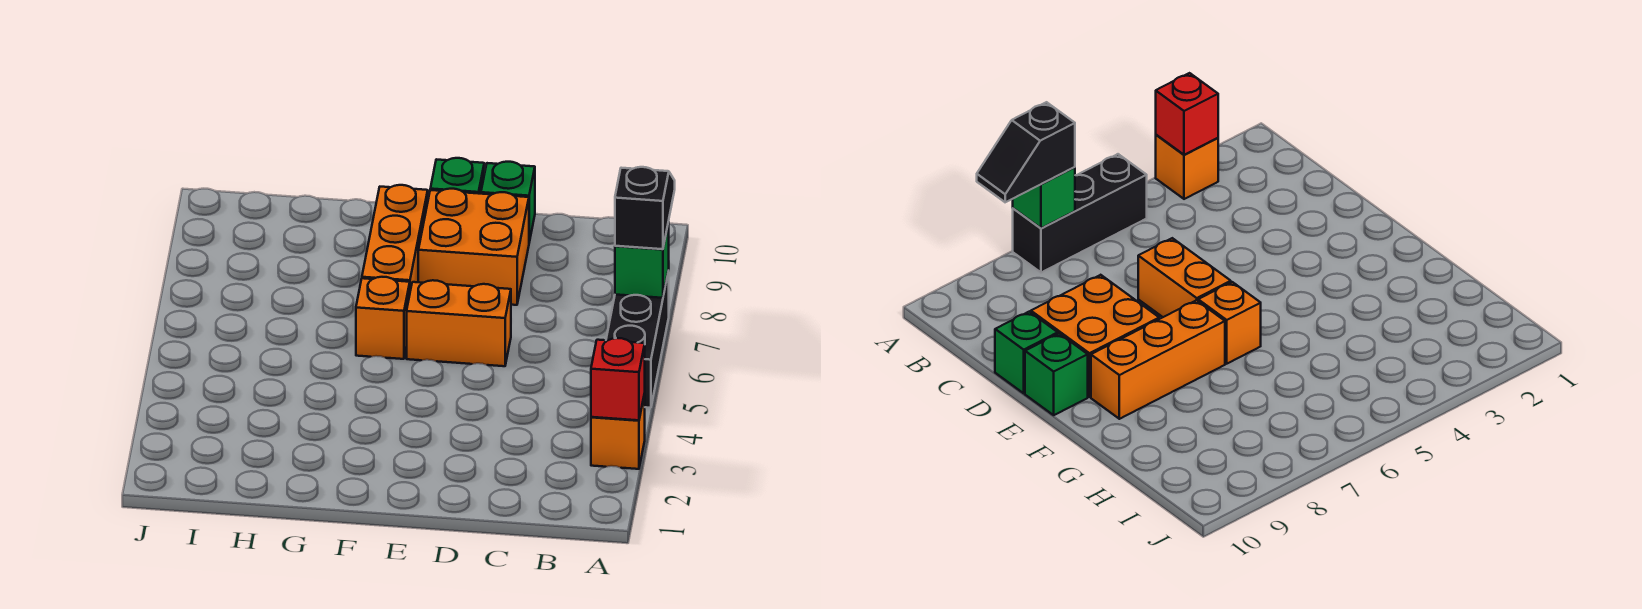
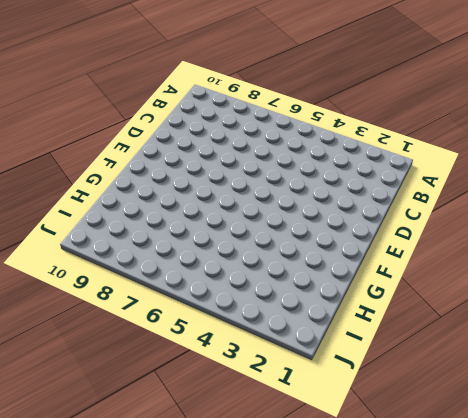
none -> orange brick A3 level 1
none -> black brick A5:A7 level 1

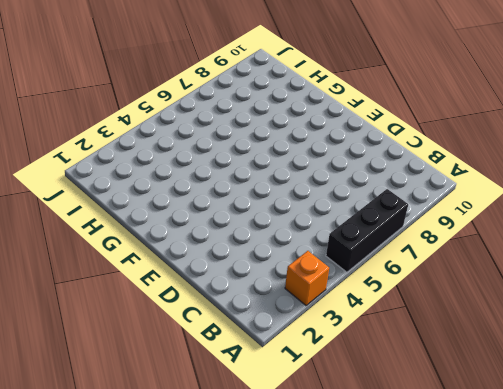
none -> orange brick D6:E6 level 1
none -> orange brick D8:E9 level 1

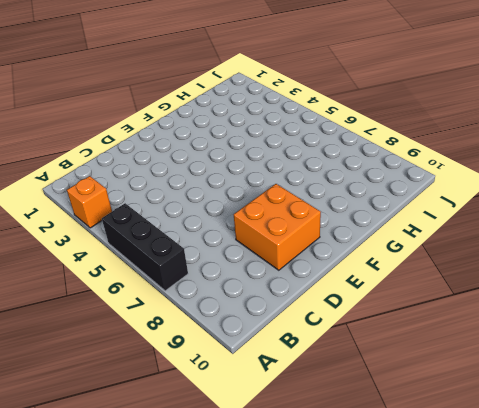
none -> orange brick D6:E6 level 1
none -> green brick D10 level 1

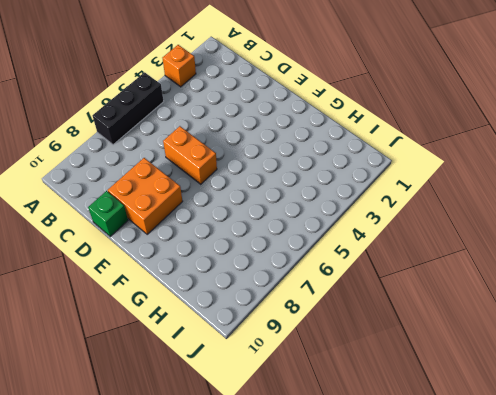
none -> green brick E10 level 1
none -> orange brick F6 level 1

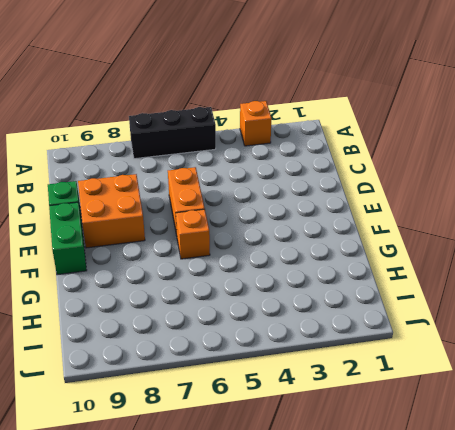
green brick E10:F10 level 1 -> green brick E10 level 1
none -> orange brick F7:F9 level 1
none -> red brick A3 level 2

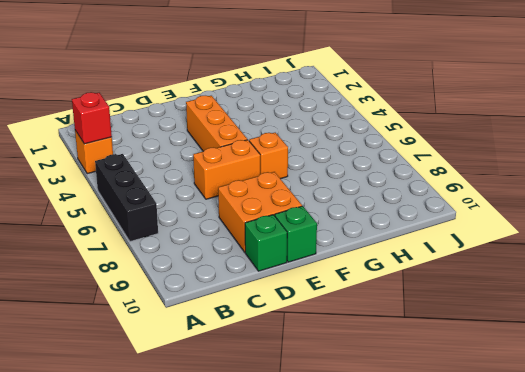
orange brick E3:E5 level 1 -> orange brick F7:F9 level 1
none -> green brick A7 level 2
none -> black slope A7:A8 level 3 top 7

